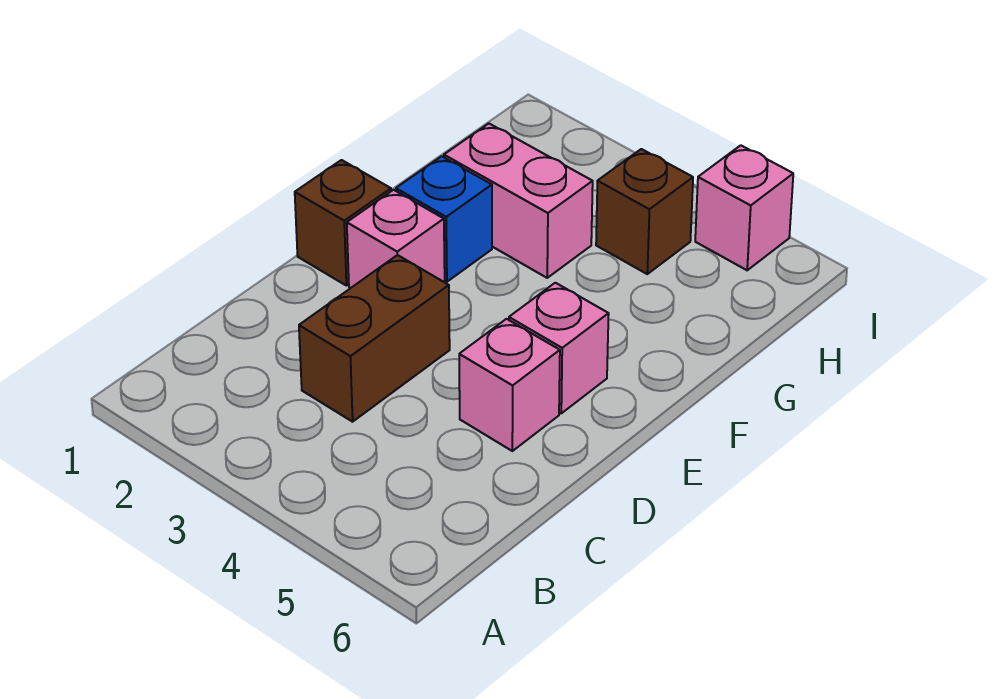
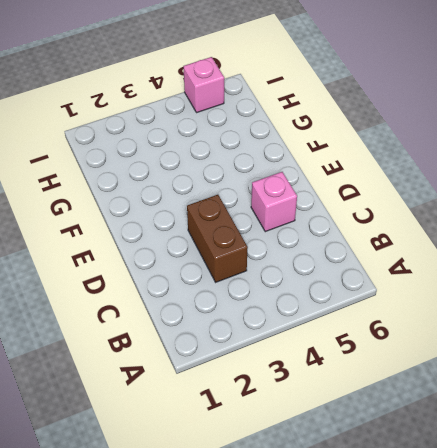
none -> brown brick E1 level 1
none -> pink brick E2 level 1

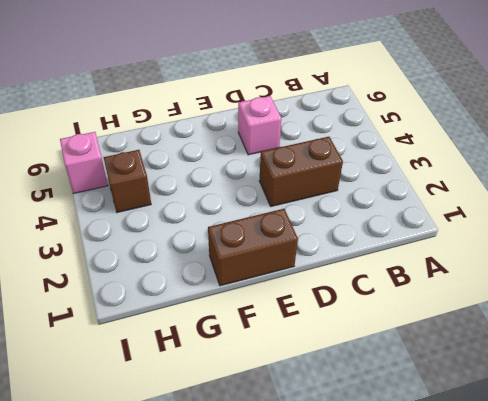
brown brick E1:F1 level 1 -> brown brick E1 level 1
none -> pink brick E2 level 1
none -> pink brick E5 level 1

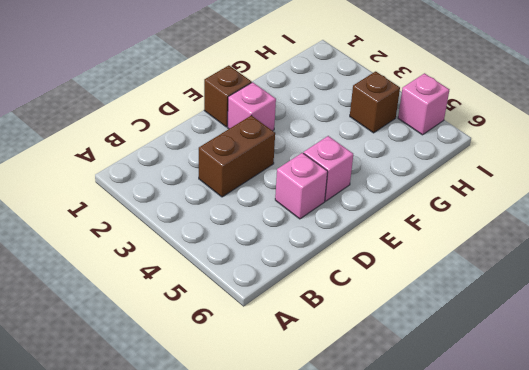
none -> blue brick F2 level 1
none -> pink brick G2:G3 level 1

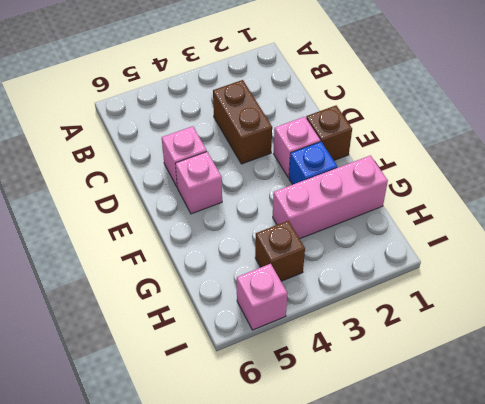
pink brick G1:G3 level 1 -> pink brick G2:G3 level 1

